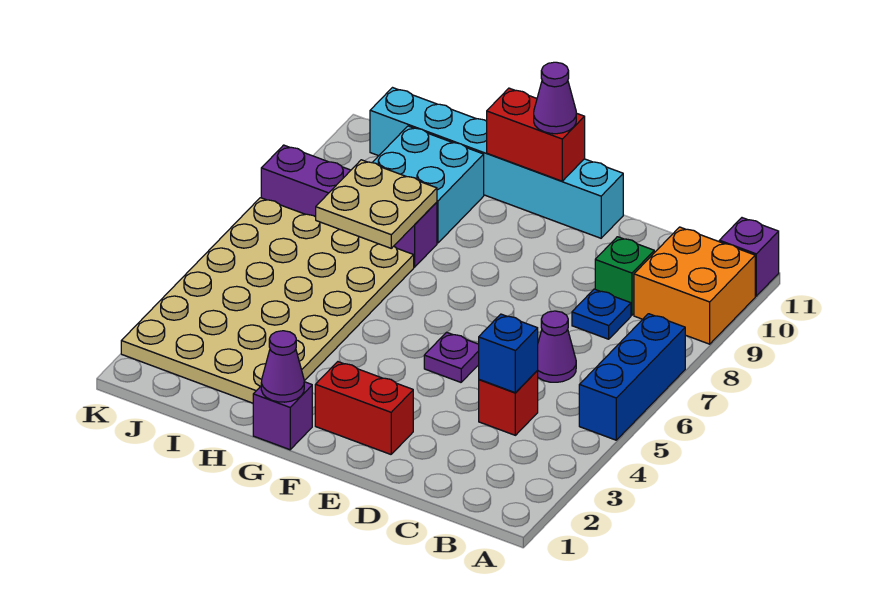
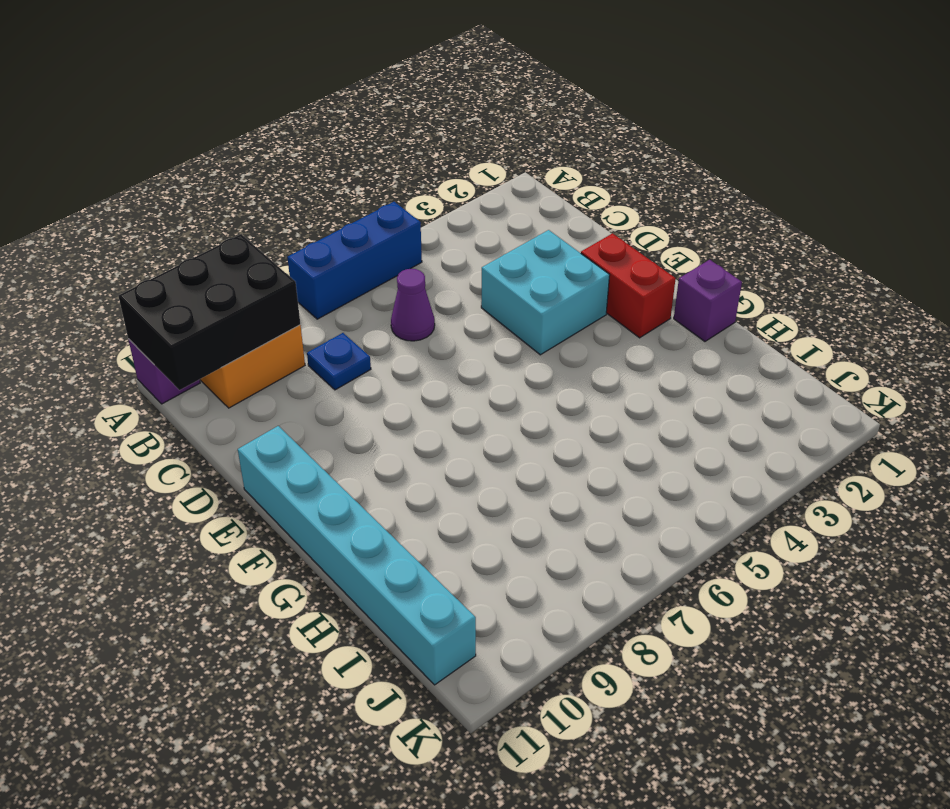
black brick A9:B11 level 2 -> none
cyan brick D3:E4 level 1 -> cyan brick H9:I10 level 1
none -> red brick C4 level 1
none -> green brick C9 level 1
none -> purple plate E5 level 1

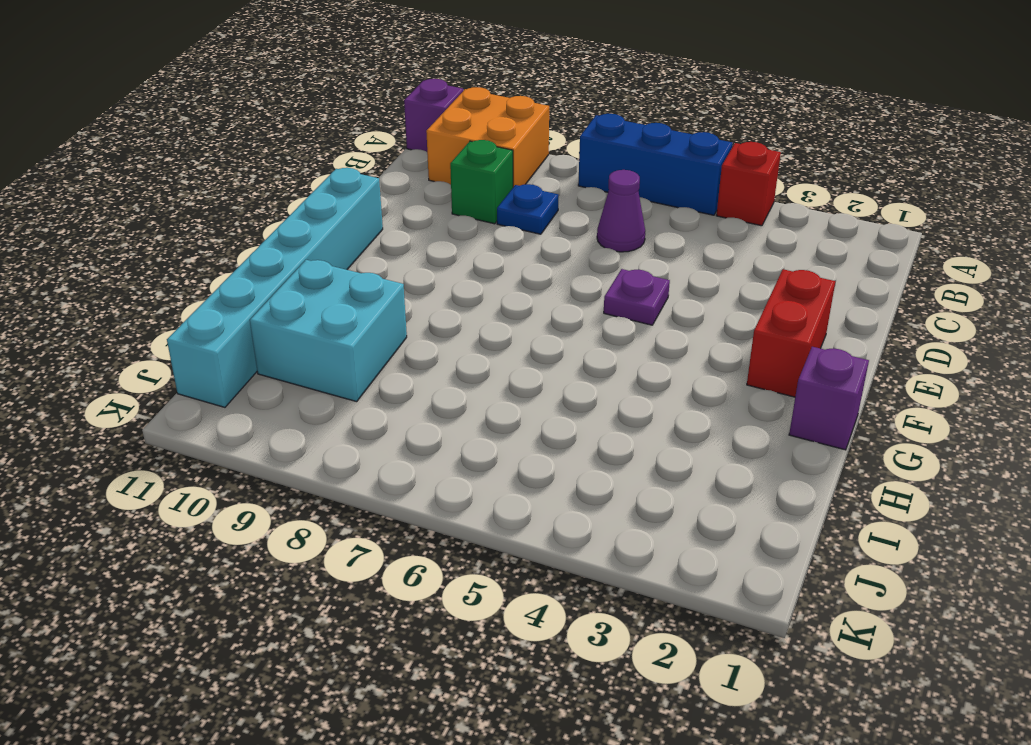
red brick A4 level 1 -> red brick C4 level 1
none -> tan plate H2:K7 level 1
none -> purple brick H8:K8 level 1
none -> blue brick C4 level 2

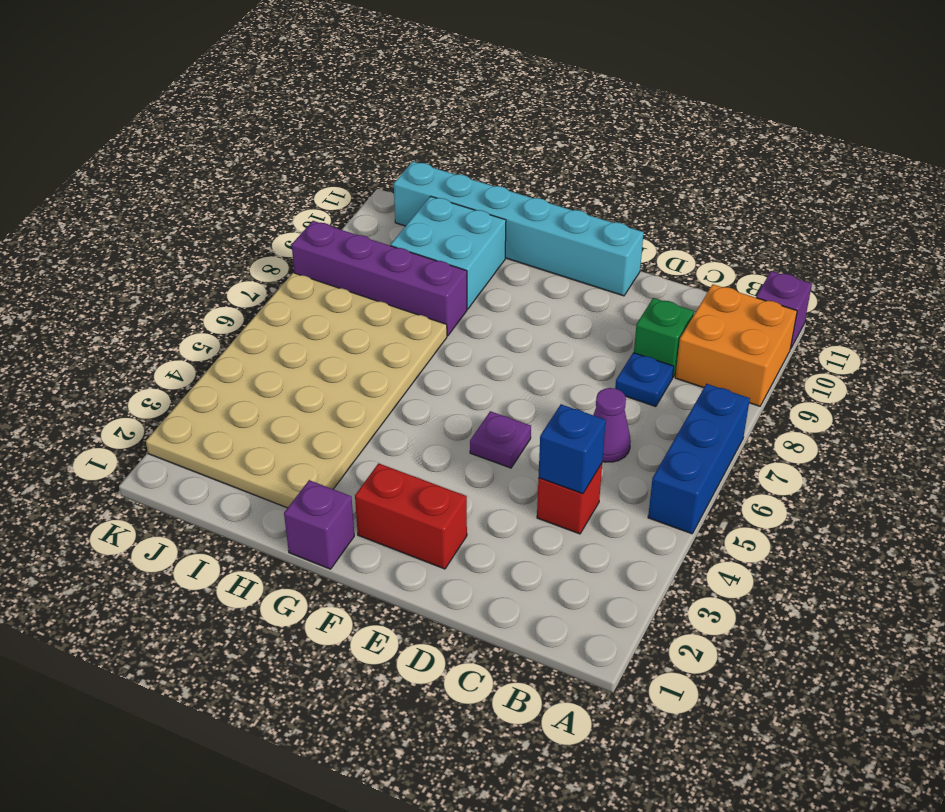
none -> red brick F11:G11 level 2
none -> purple cone G1 level 2
none -> tan plate H7:I8 level 2

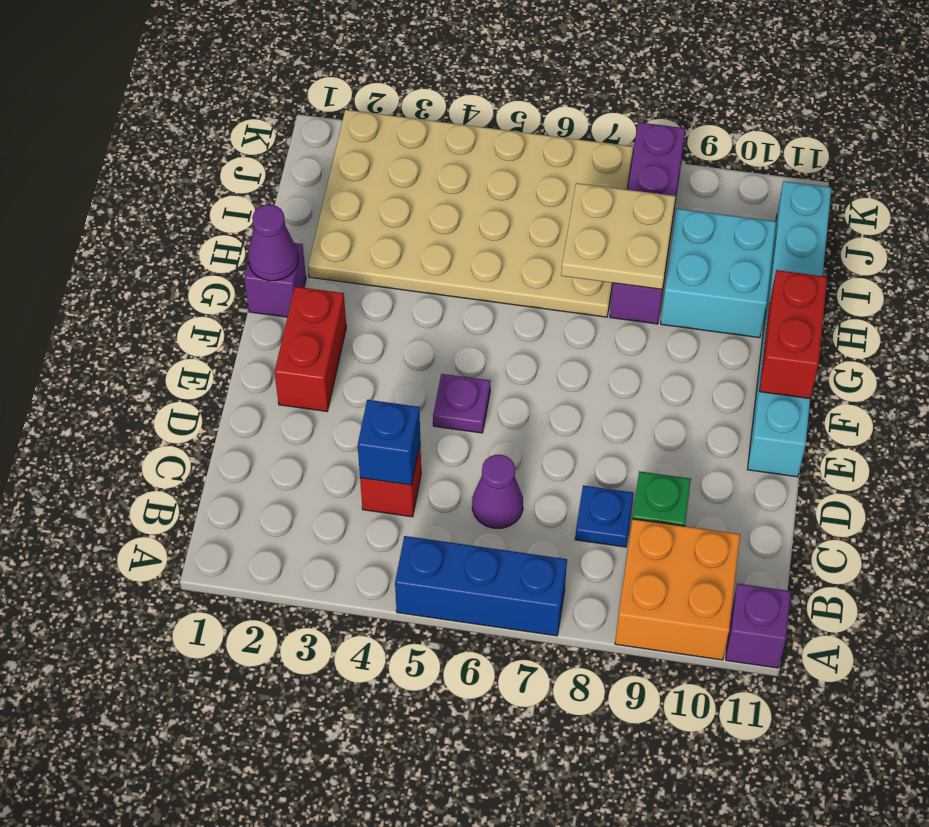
none -> purple cone F11 level 3

